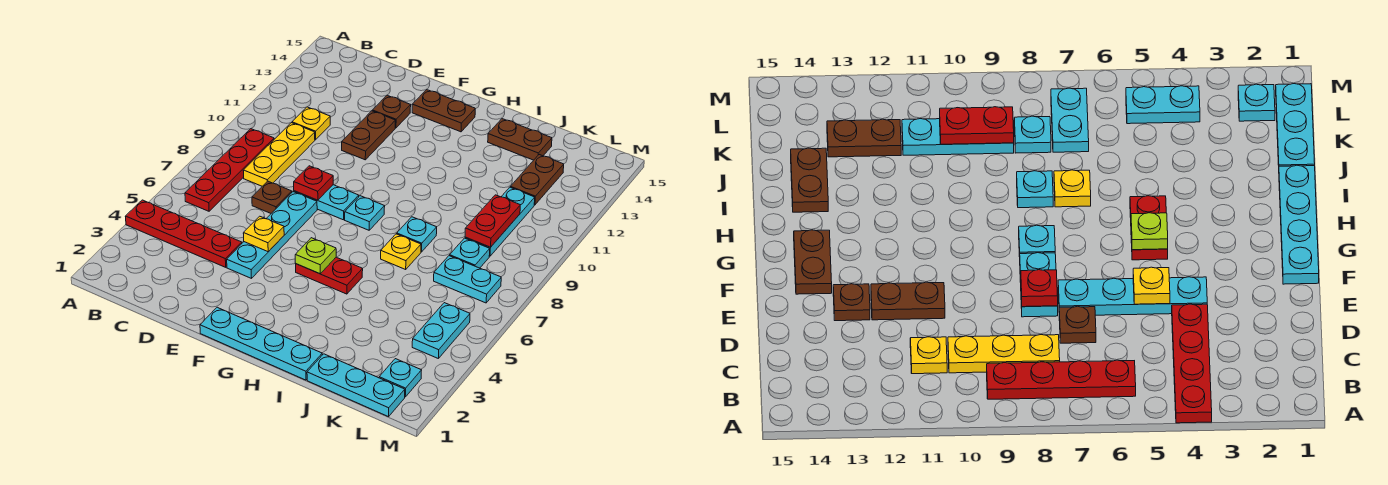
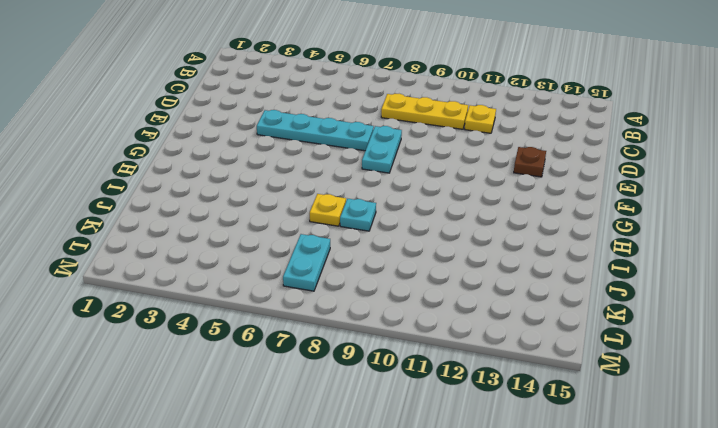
none -> red plate A4:D4 level 1
none -> red plate B6:B9 level 1
none -> brown plate D7 level 1

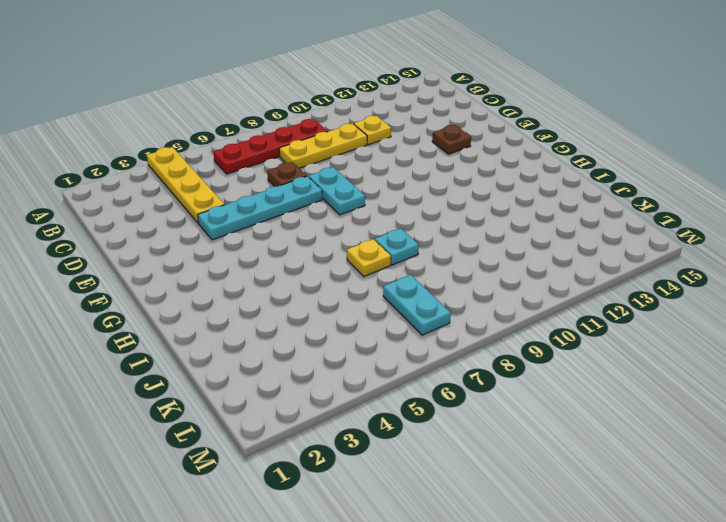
yellow plate A4:D4 level 1 -> red plate A4:D4 level 1
none -> brown plate E11:E12 level 1
none -> cyan plate F1:I1 level 1
none -> brown plate F14:G14 level 1

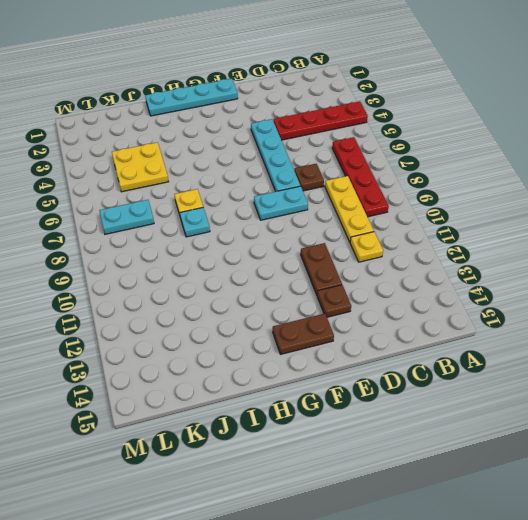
yellow plate J4:K5 level 1 -> none
none -> red plate G5:H5 level 1
none -> cyan plate G8 level 1
none -> brown plate I14:J14 level 1

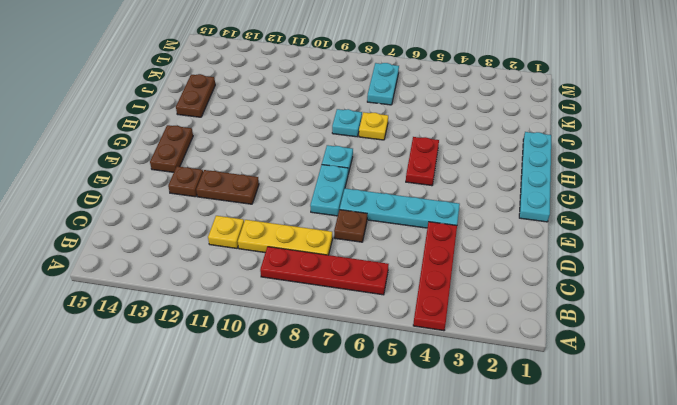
none -> cyan plate J1:L1 level 1
none -> cyan plate K8 level 1
none -> cyan plate K9:K11 level 1

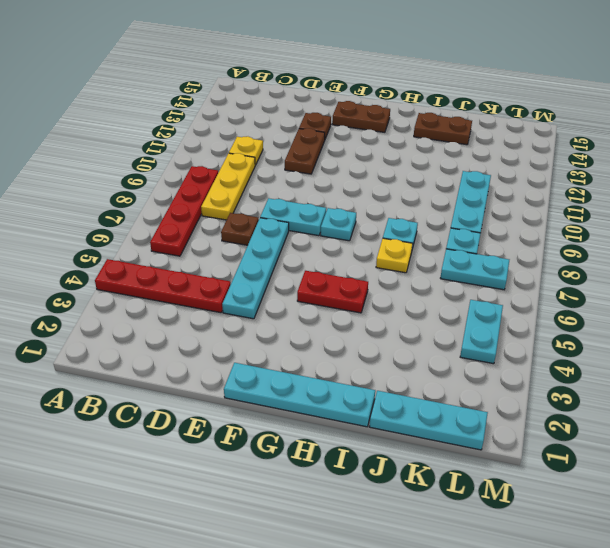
none -> brown plate K12:K13 level 1
none -> cyan plate L2 level 1
none -> yellow plate E5 level 2

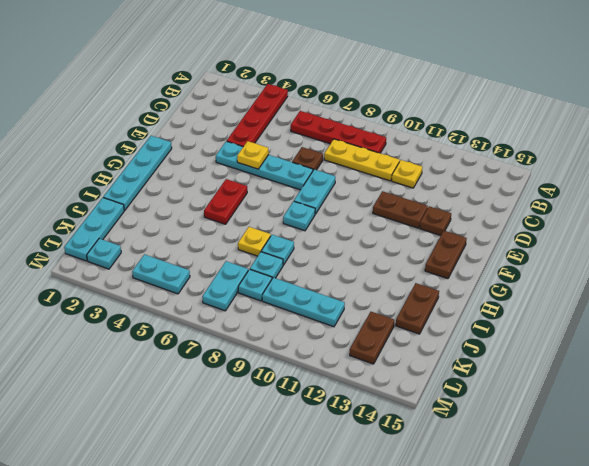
cyan plate J8 level 1 -> none
brown plate K13:L13 level 1 -> brown plate K12:K13 level 1
none -> red plate E8 level 2
none -> lime plate G5 level 2
none -> red plate K9:K10 level 2

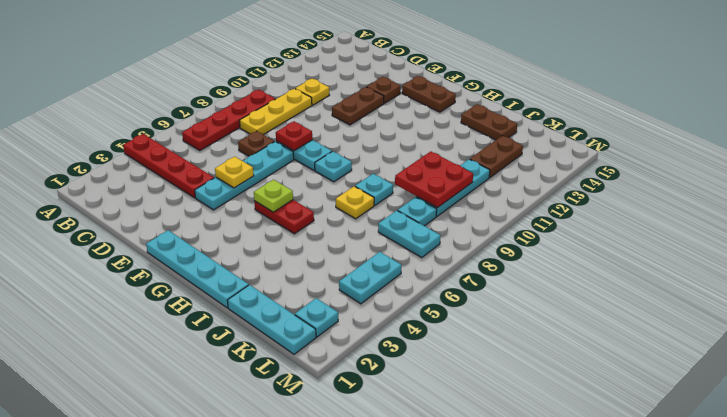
red plate J9:K10 level 2 -> red plate K9:K10 level 2

